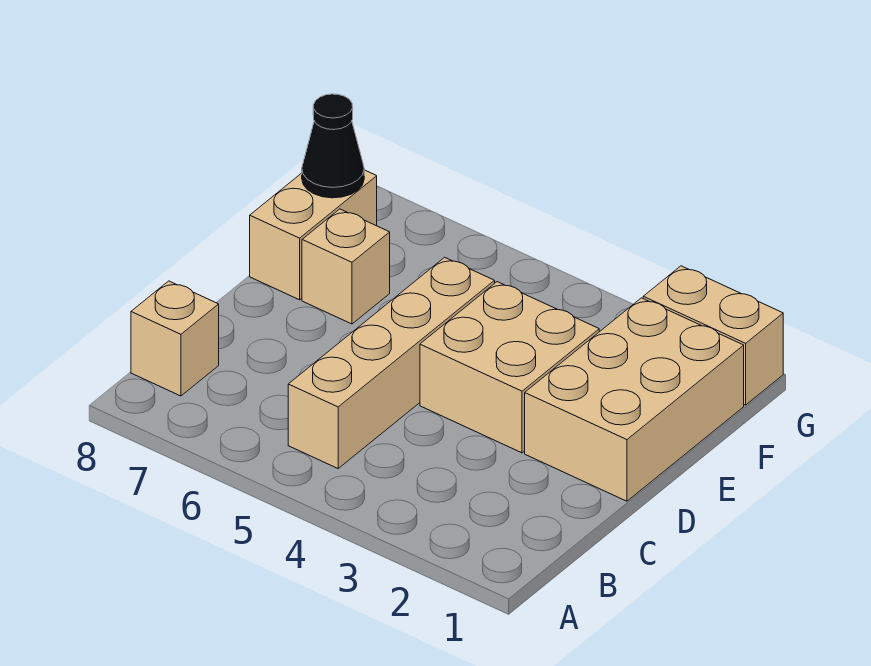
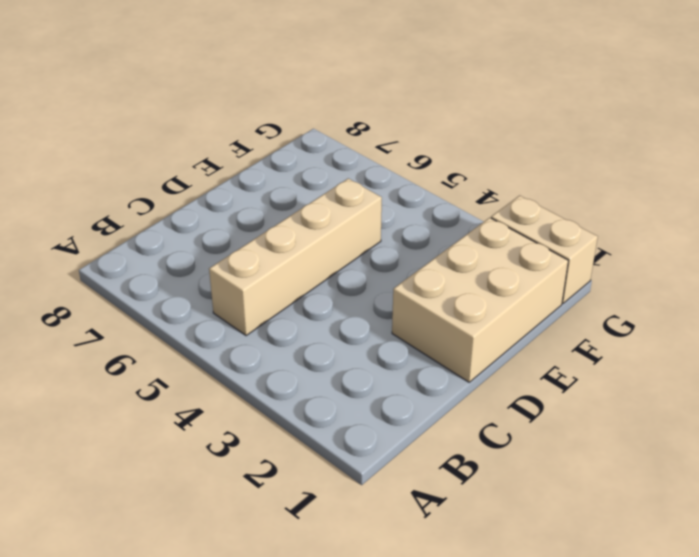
none -> tan brick B8 level 1
none -> tan brick D3:E4 level 1

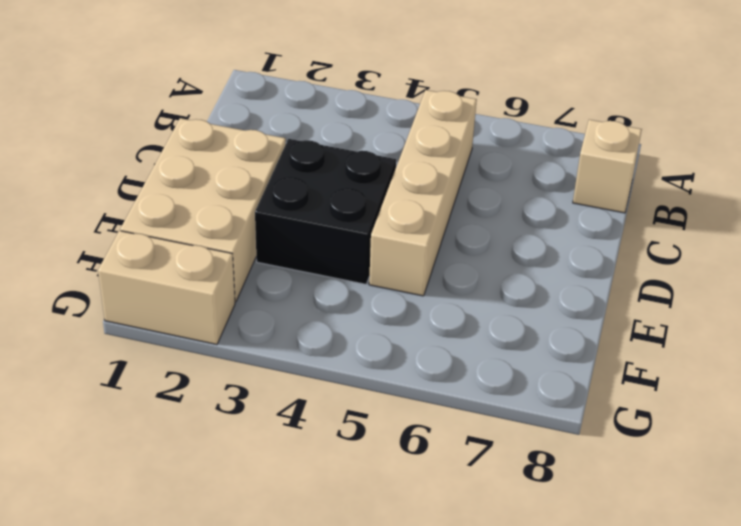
black brick D3:E4 level 1 -> tan brick D3:E4 level 1
none -> tan brick E7 level 1
none -> tan brick E8:F8 level 1

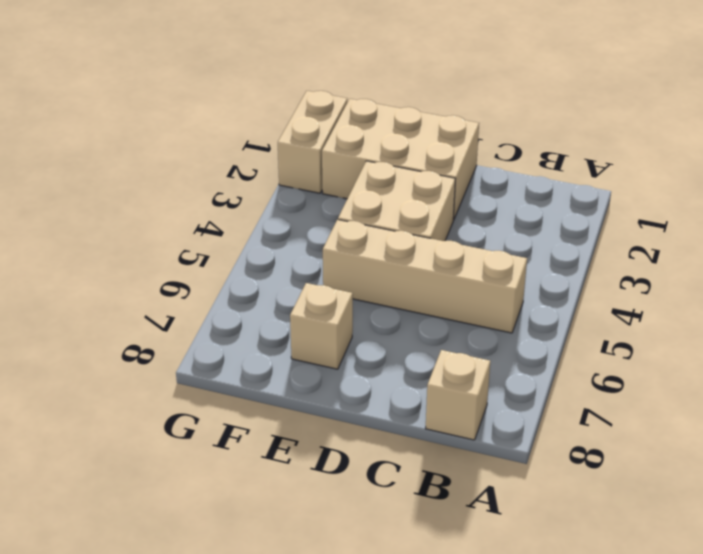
none -> tan brick E8:F8 level 1
none -> black cone F8 level 2

